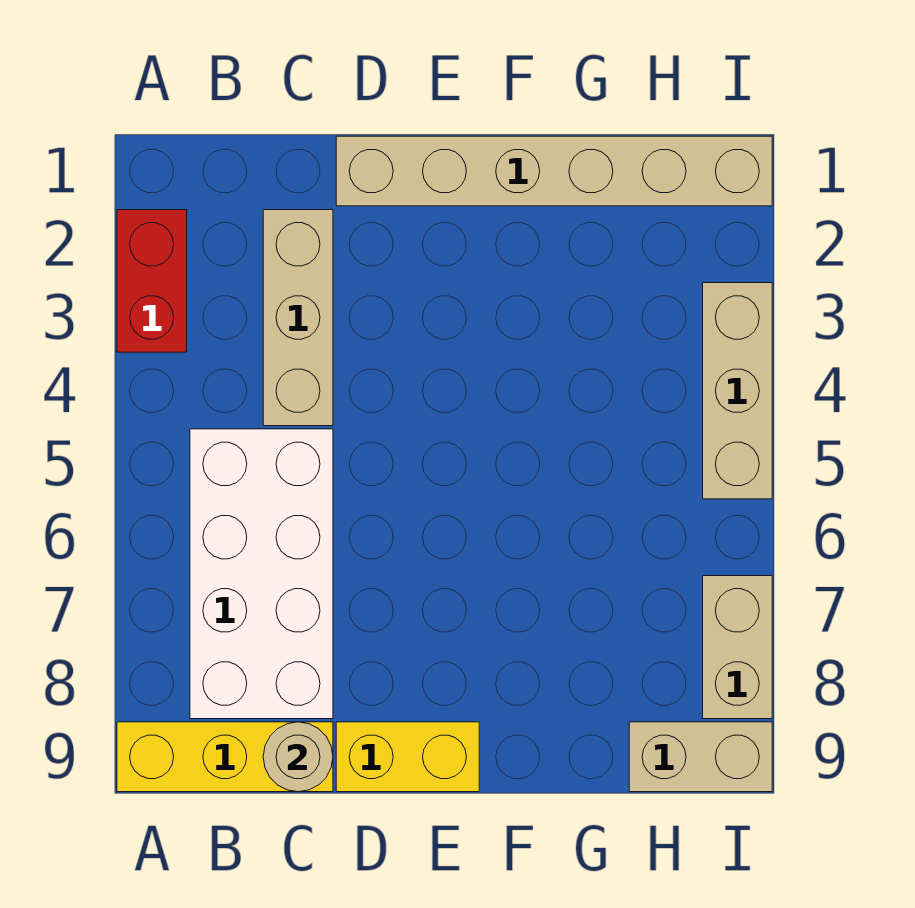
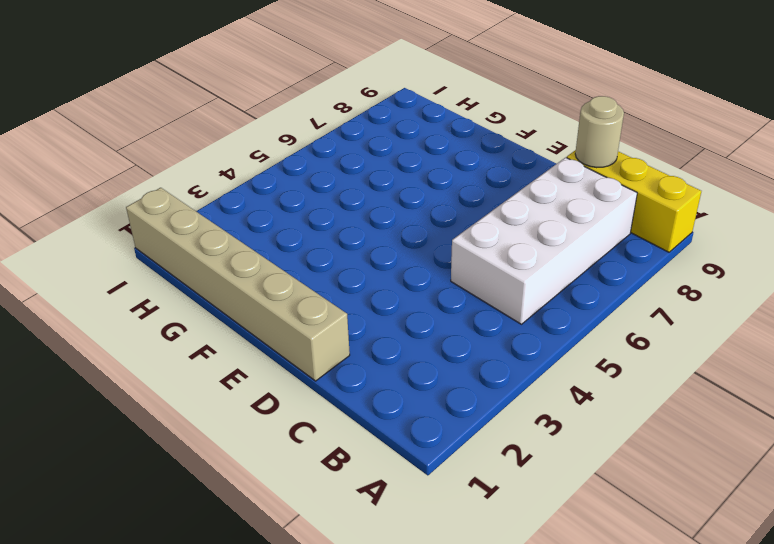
none -> red brick A2:A3 level 1
none -> tan brick C2:C4 level 1

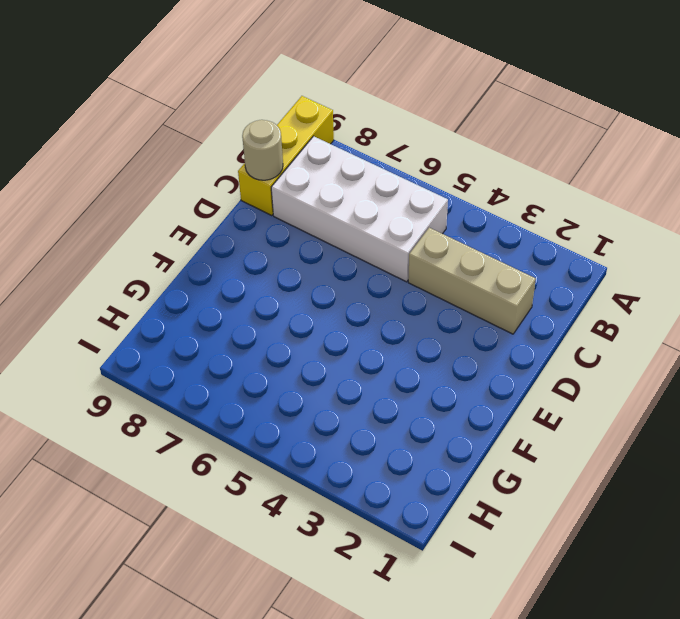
none -> red brick A2:A3 level 1
none -> tan brick D1:I1 level 1

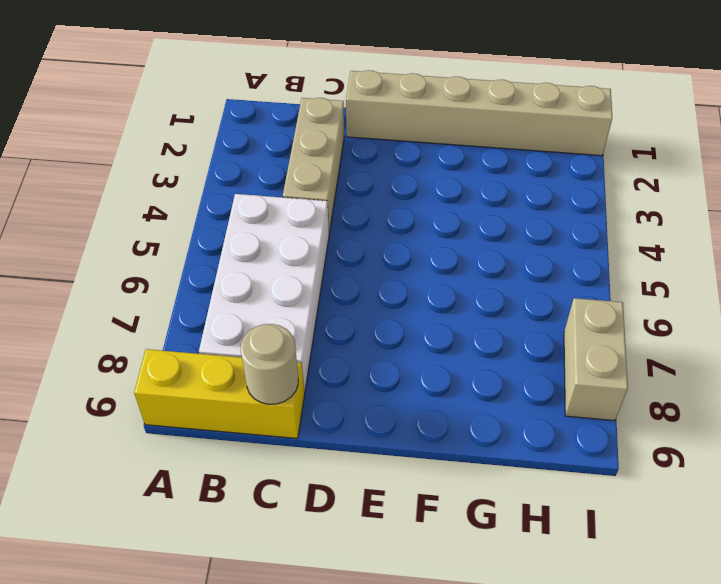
none -> red brick A2:A3 level 1
none -> yellow brick D9:E9 level 1

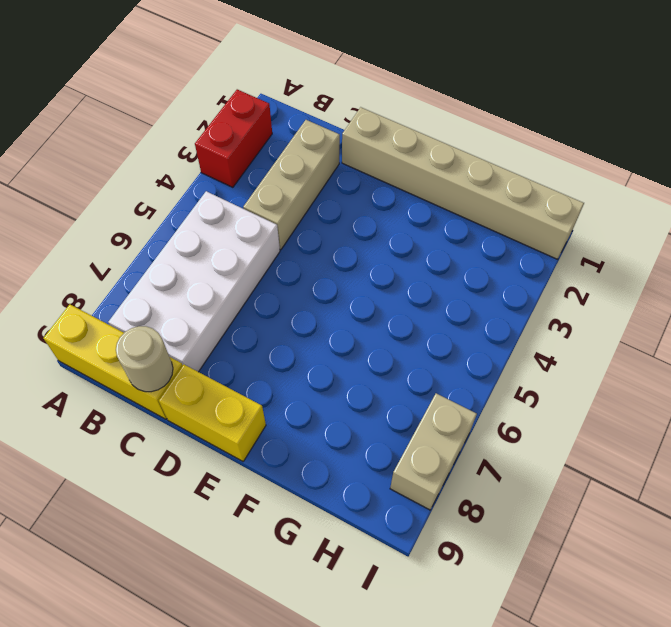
none -> tan brick H9:I9 level 1
none -> tan brick I3:I5 level 1

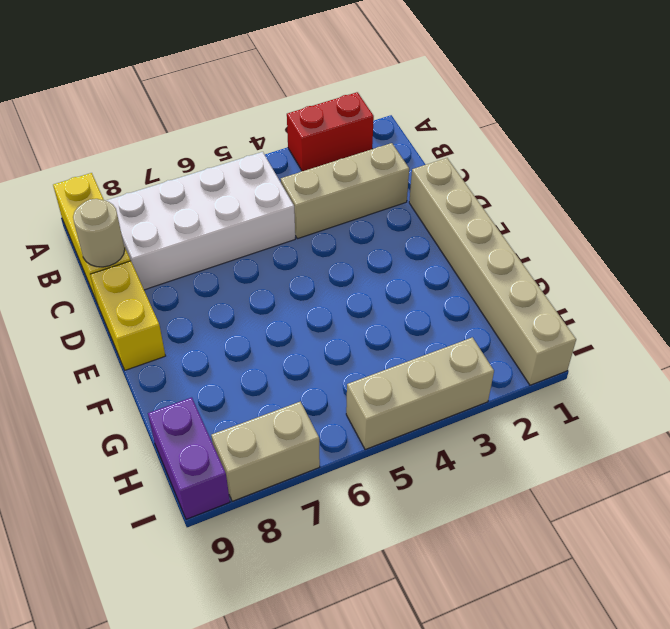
purple brick H9:I9 level 1 -> tan brick H9:I9 level 1

